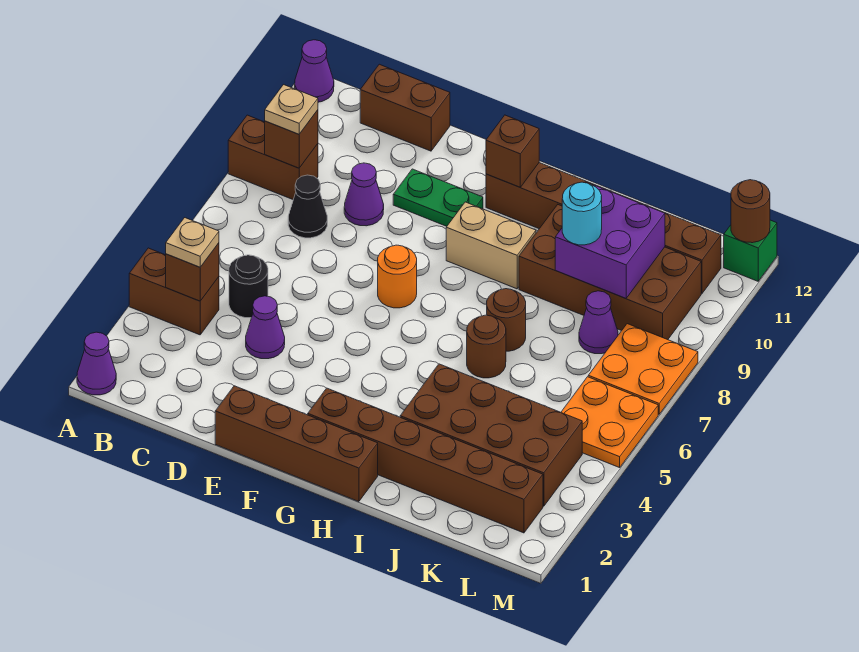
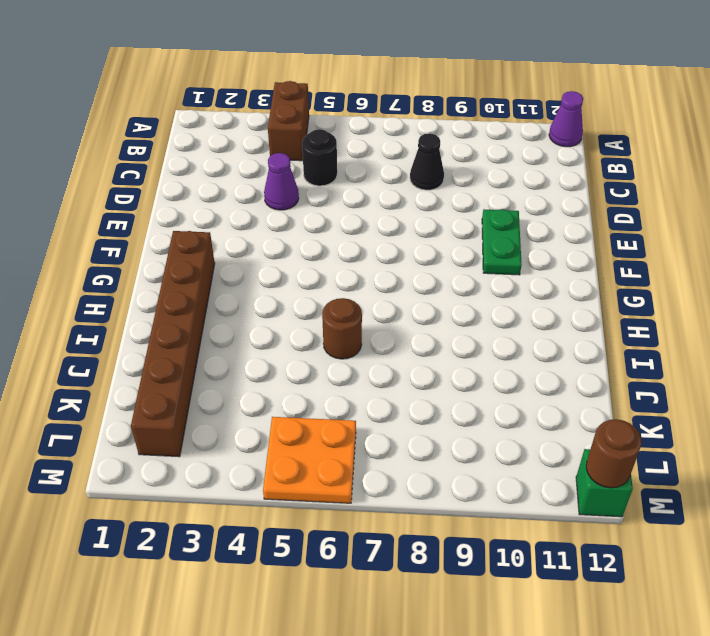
none -> purple cone A1 level 1
none -> brown brick A9:B9 level 1
none -> brown brick C12:D12 level 1
none -> purple cone D9 level 1

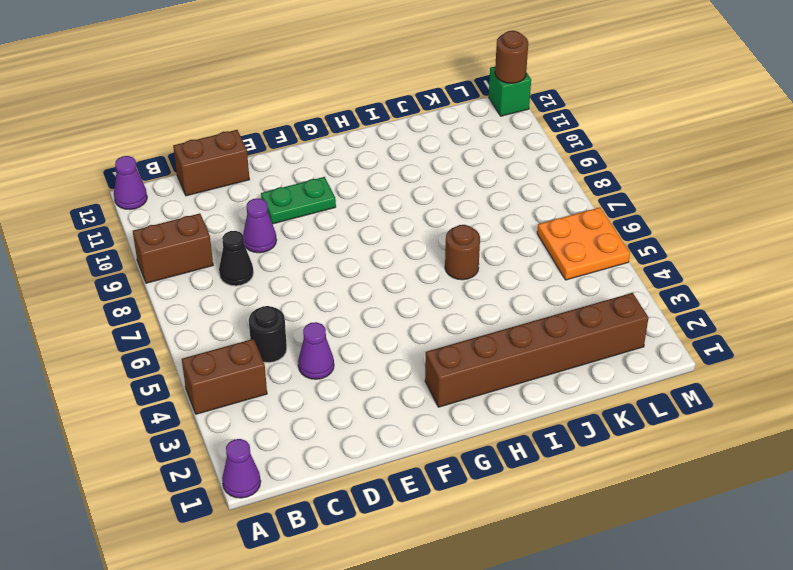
none -> brown brick E1:H1 level 1
none -> orange round brick F7 level 1
none -> tan brick G9:H9 level 1
none -> brown brick G11:L11 level 1

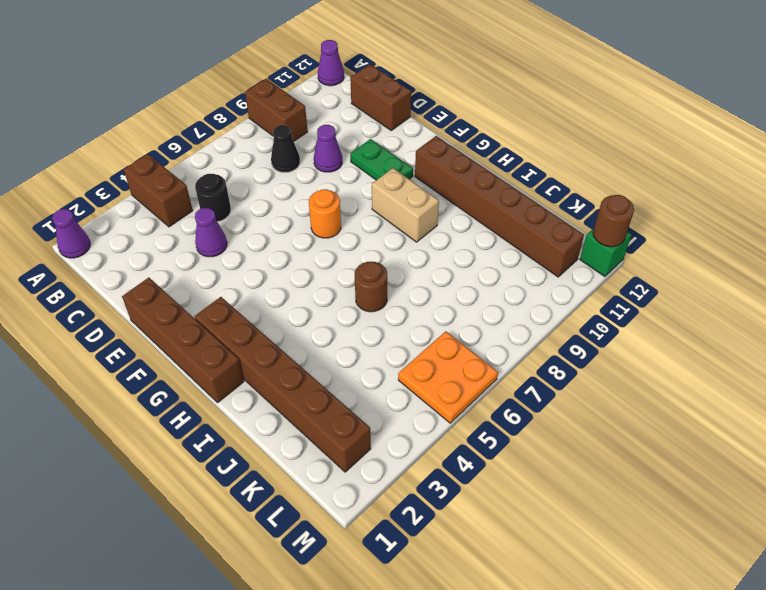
none -> brown brick I3:L4 level 1
none -> brown round brick I7 level 1
none -> brown brick I9:L10 level 1
none -> purple cone K8 level 1

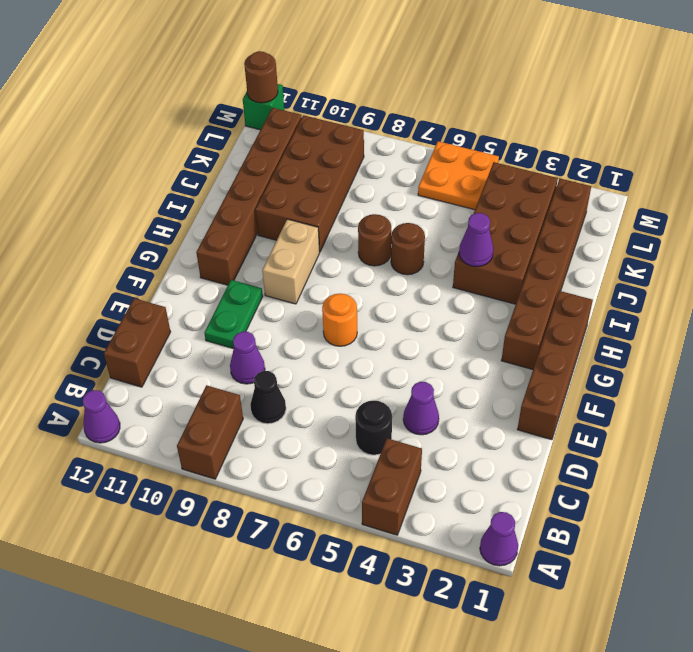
purple cone I4 level 2 -> purple cone K8 level 1
none -> orange plate L7:M8 level 1
none -> brown brick B4 level 2
none -> brown brick B9 level 2
none -> brown brick G11 level 2

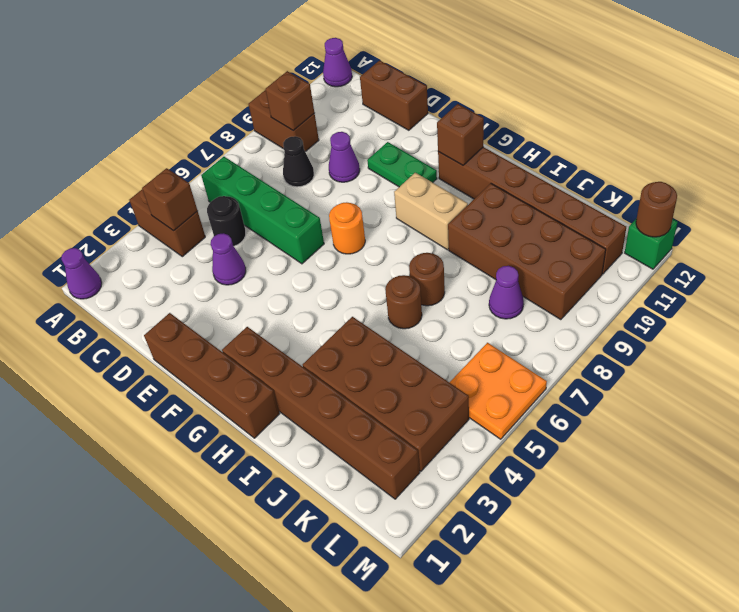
green brick B6:E6 level 1 -> none
none -> orange plate L7:M8 level 1
none -> purple brick J9:K10 level 2
none -> tan plate B4 level 3
none -> tan plate B9 level 3

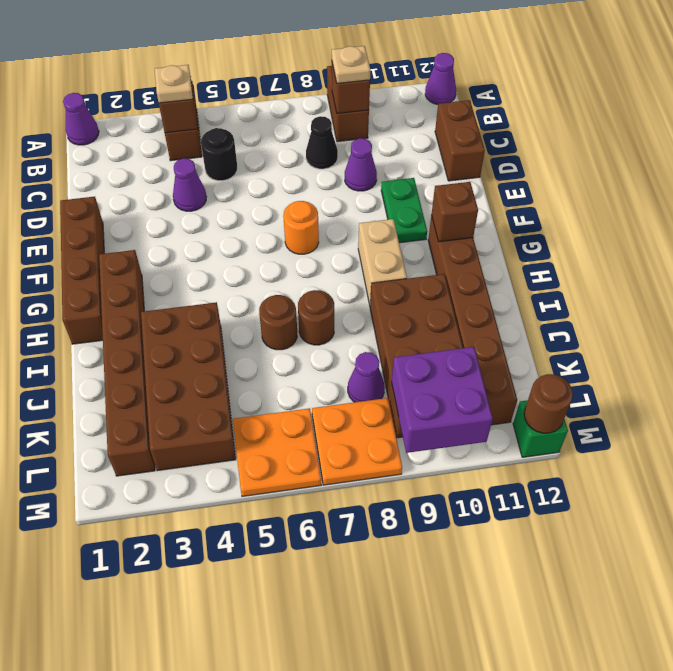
purple brick L9:M10 level 2 -> purple brick J9:K10 level 2
none -> cyan round brick J9 level 3

